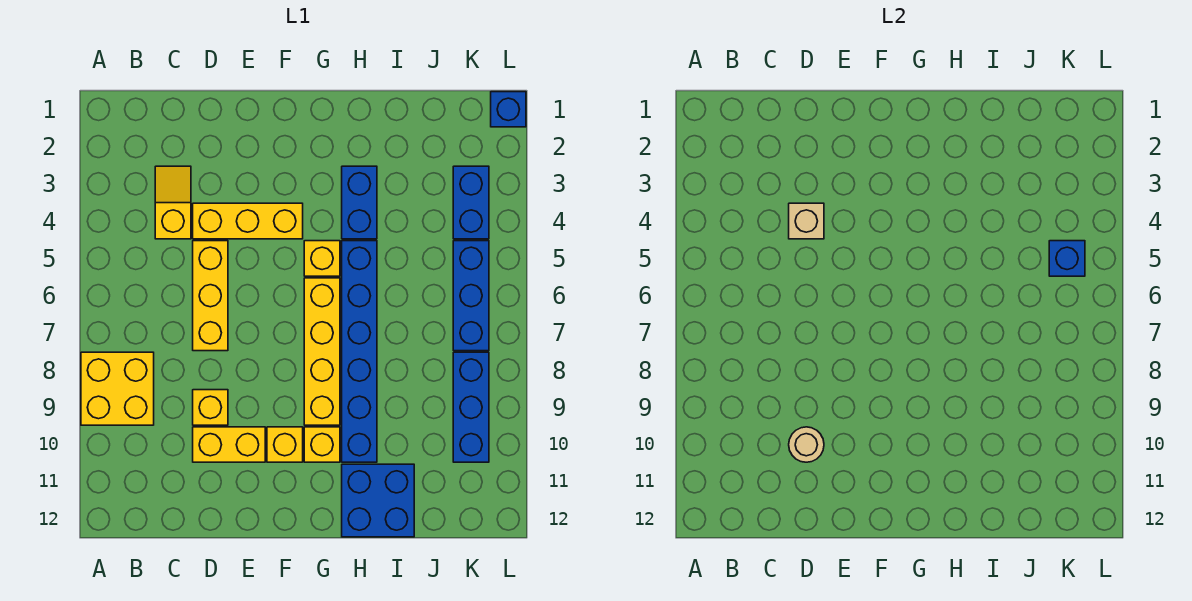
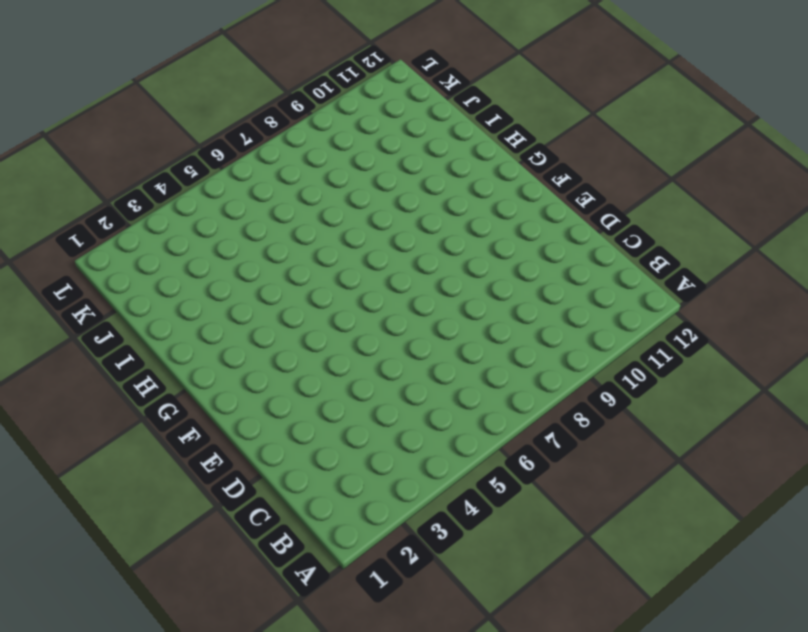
none -> yellow brick A8:B9 level 1
none -> yellow slope C3:C4 level 1 top 4
none -> yellow brick D4:F4 level 1

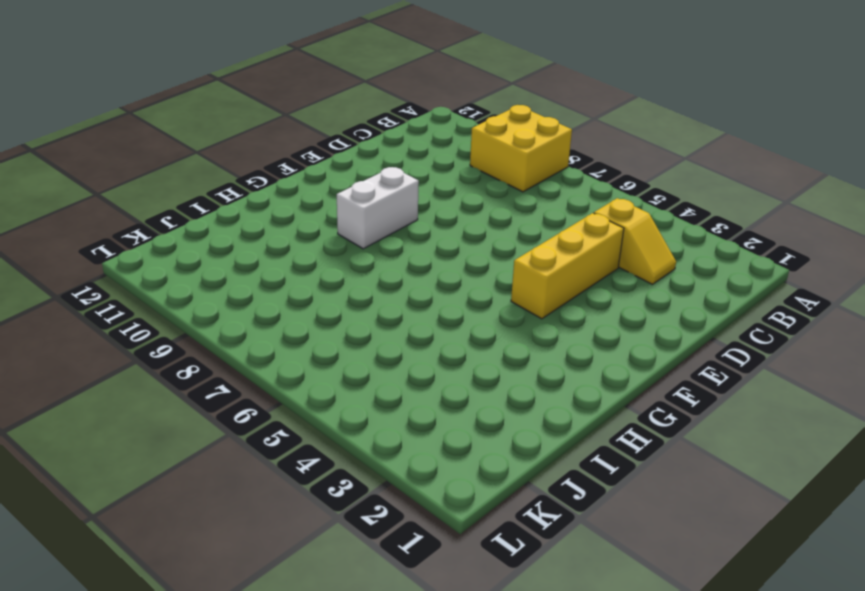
white brick F9:G9 level 1 -> yellow brick G6:G9 level 1
none -> yellow brick D5:D7 level 1
none -> yellow brick D9 level 1
none -> yellow brick D10:E10 level 1

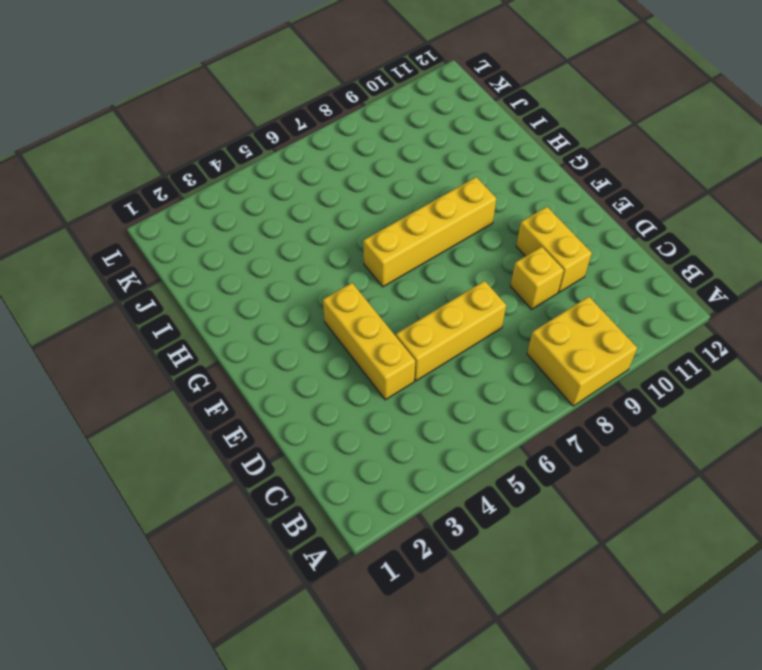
none -> yellow slope C3:C4 level 1 top 4
none -> yellow brick F10 level 1
none -> yellow brick G5 level 1

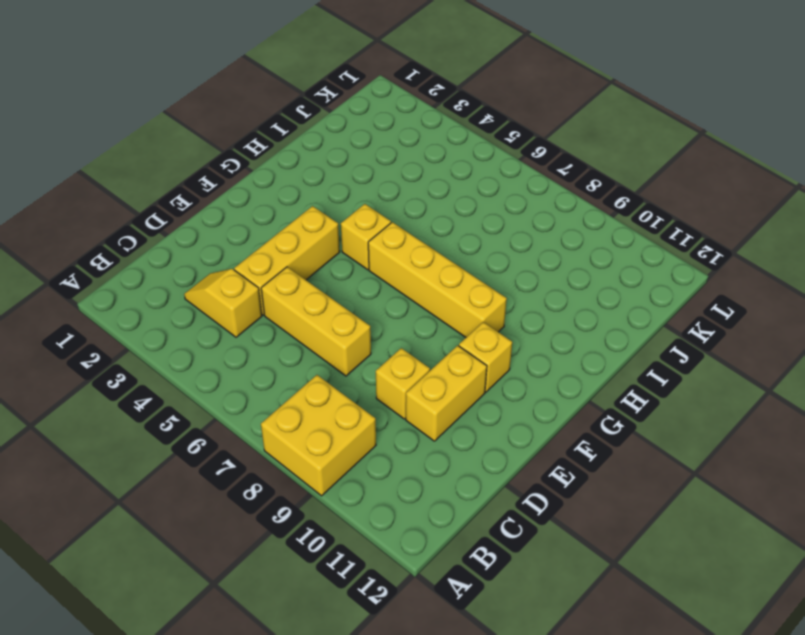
none -> yellow brick G10 level 1
none -> blue brick H3:H4 level 1
none -> blue brick H5:H10 level 1

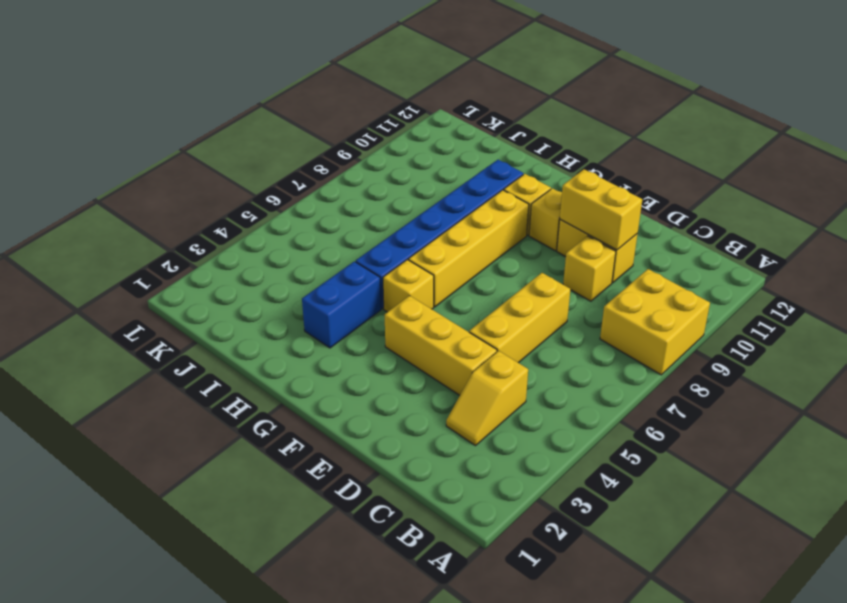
yellow brick D10:E10 level 2 -> tan round brick D10 level 2
none -> blue brick H11:I12 level 1
none -> blue brick K3:K4 level 1
none -> blue brick K5:K7 level 1

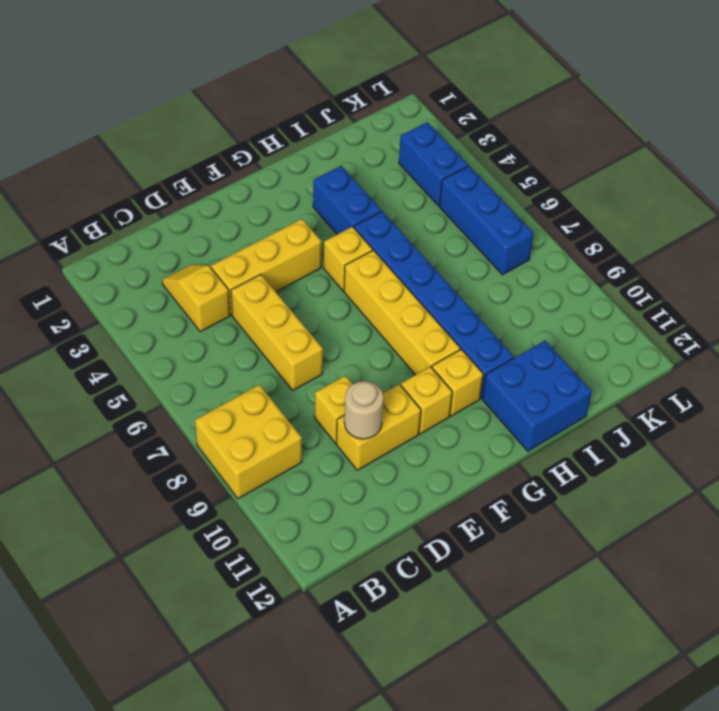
none -> blue brick K8:K10 level 1
none -> blue brick L1 level 1
none -> tan brick D4 level 2

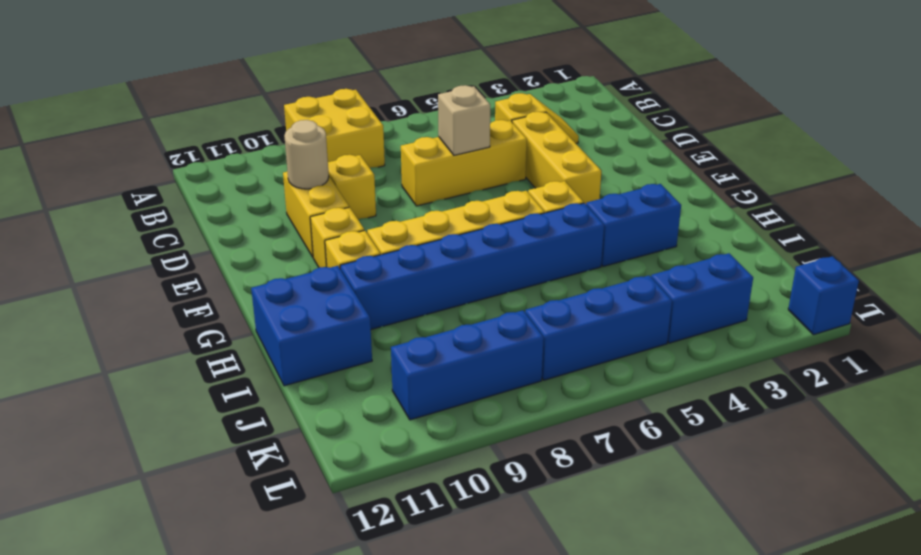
tan brick D6 level 2 -> tan brick D4 level 2
none -> blue brick K5 level 2

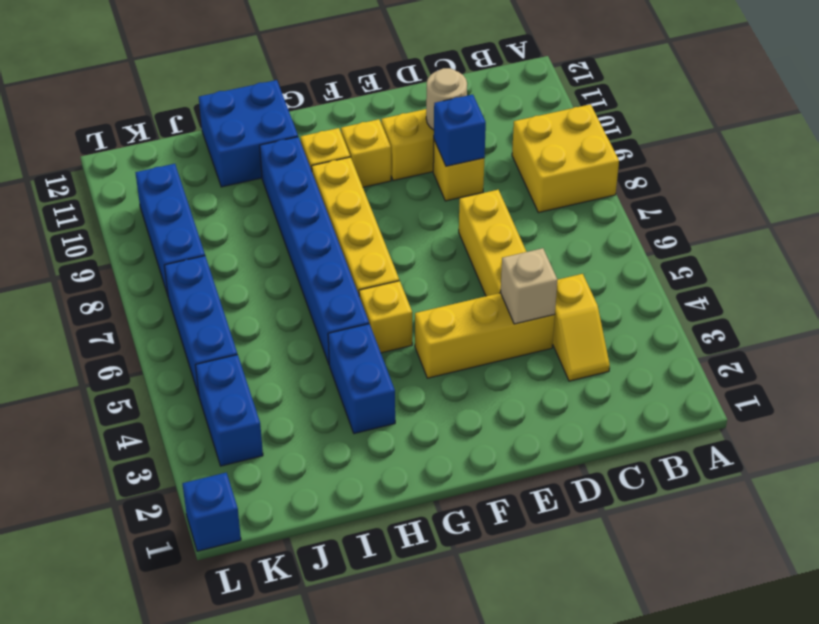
blue brick D9 level 2 -> blue brick K5 level 2

